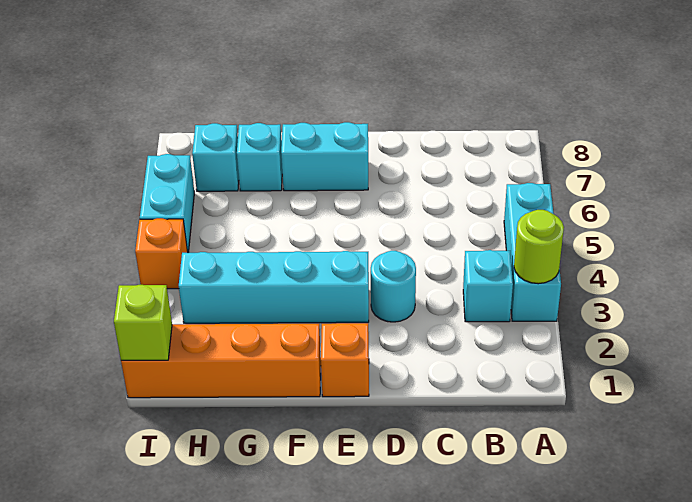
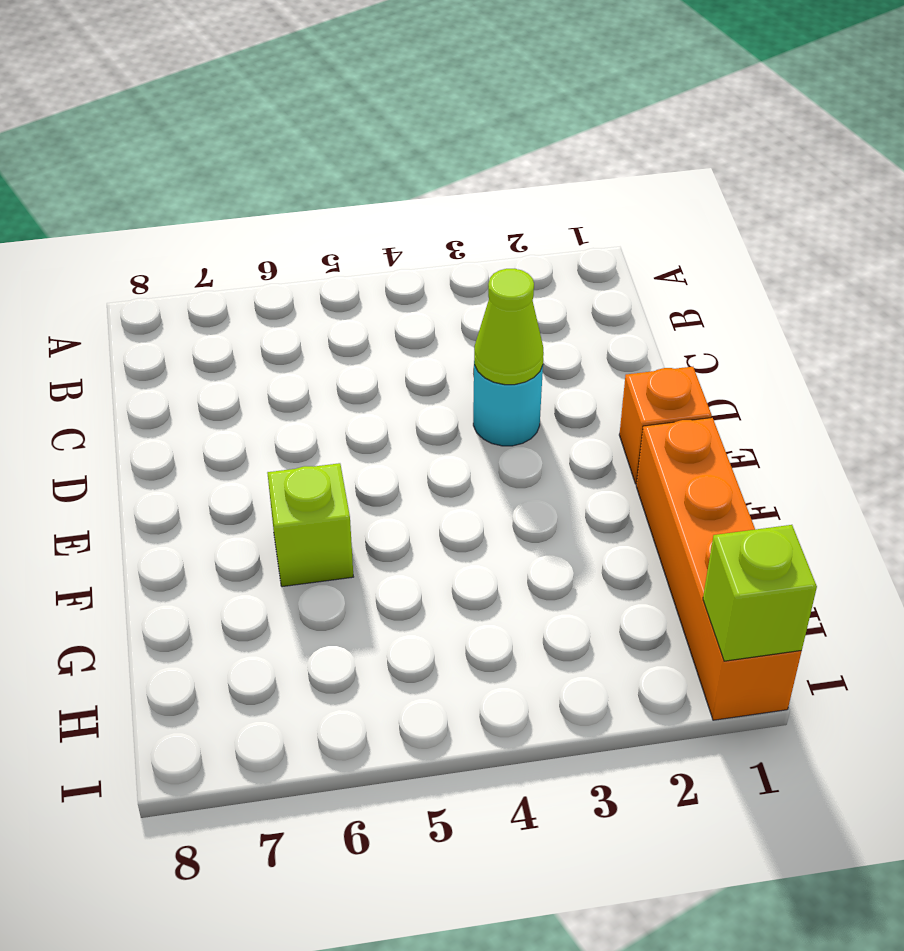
lime cone D3 level 2 -> none
lime brick F6 level 1 -> none
none -> cyan brick A3:A5 level 1
none -> cyan brick B3 level 1
none -> cyan brick E3:H3 level 1

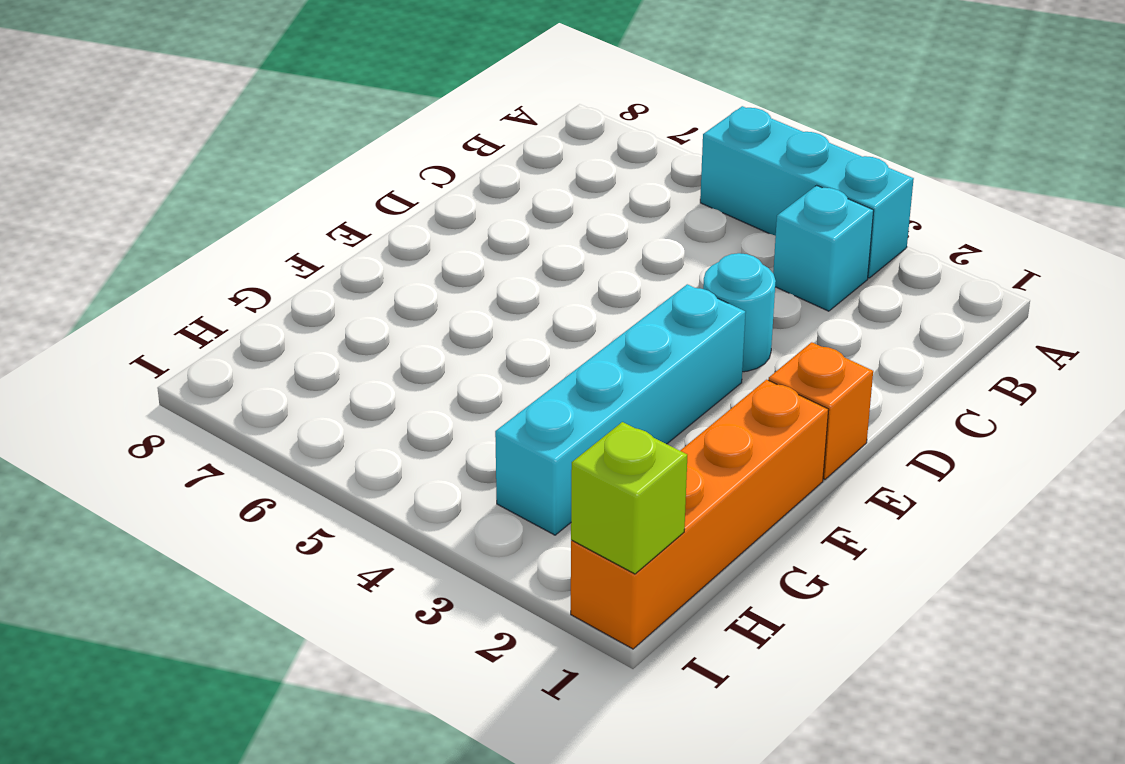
none -> cyan brick E7:F7 level 1
none -> cyan brick G7 level 1
none -> cyan brick H7 level 1

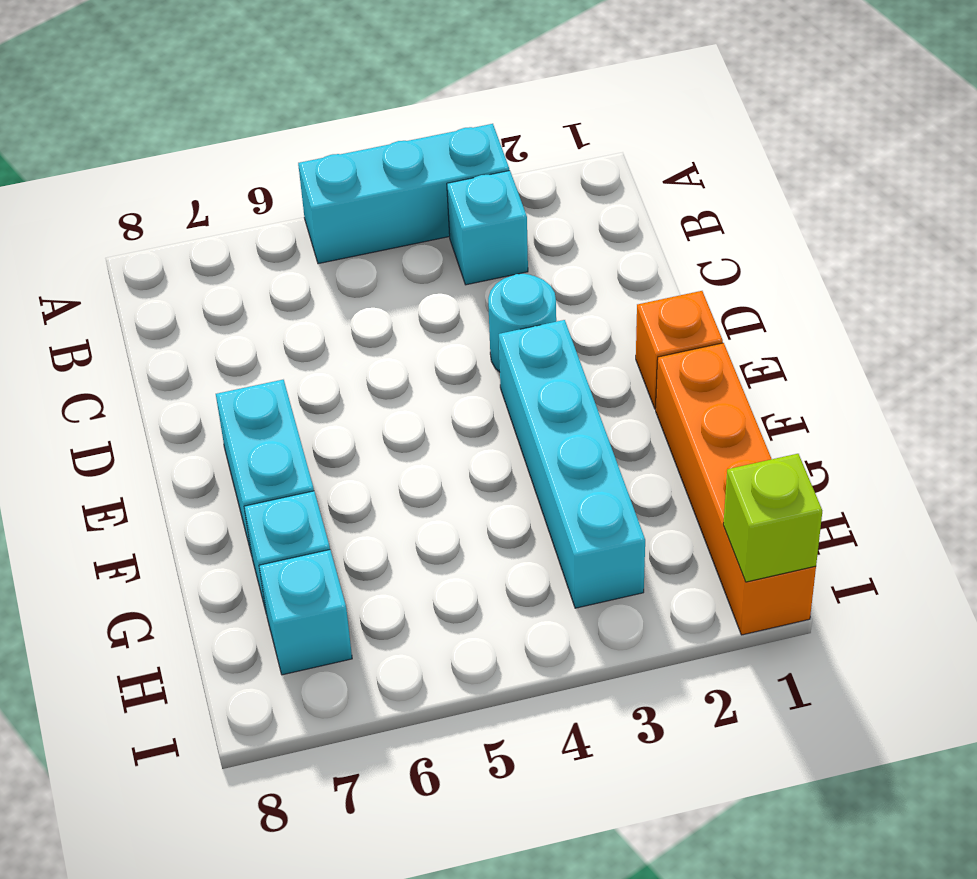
none -> orange brick I4 level 1
none -> cyan brick I5:I6 level 1
none -> lime round brick A3 level 2

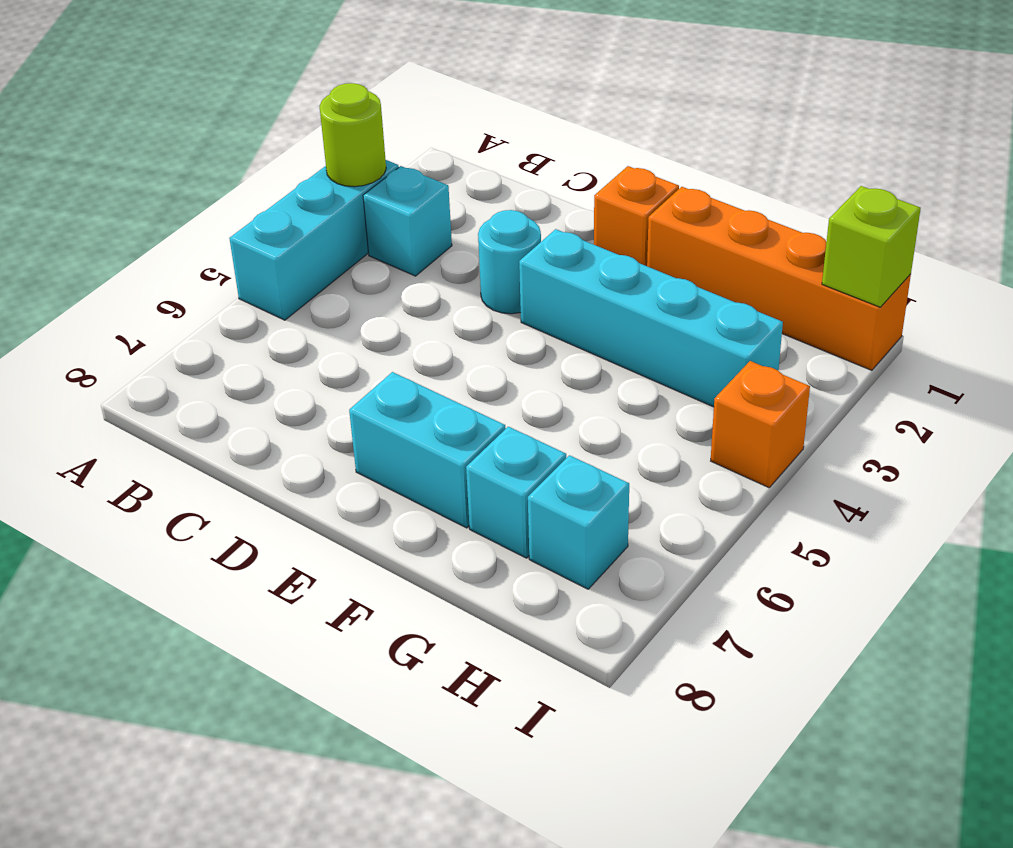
none -> cyan brick I5:I6 level 1

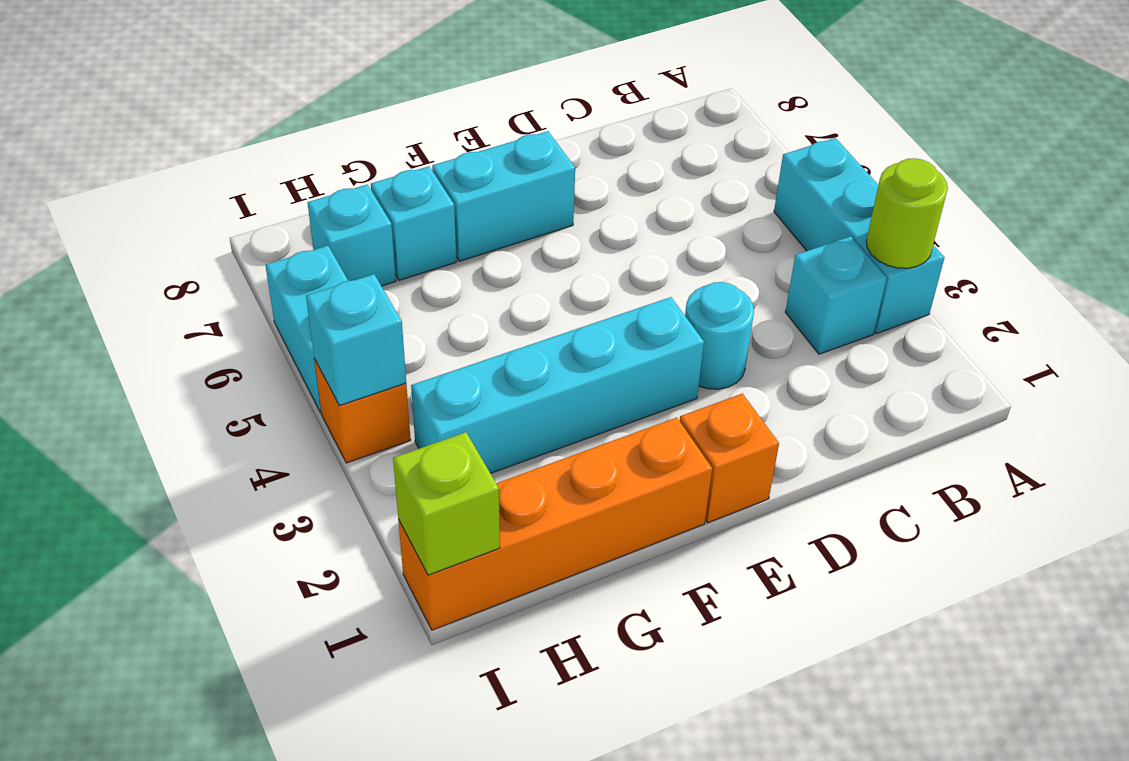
cyan brick I4 level 2 -> none

